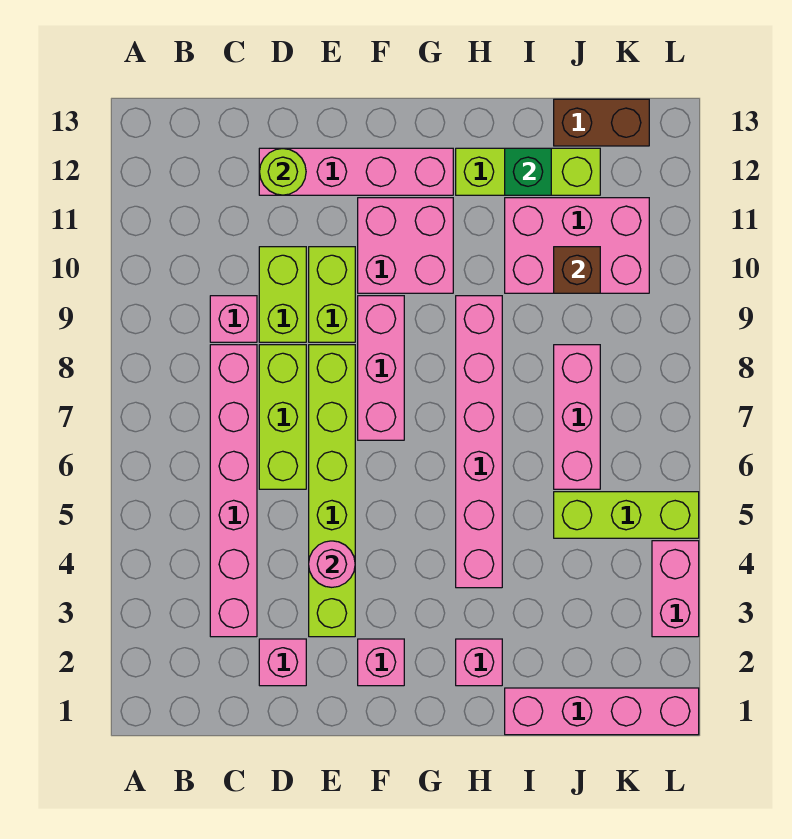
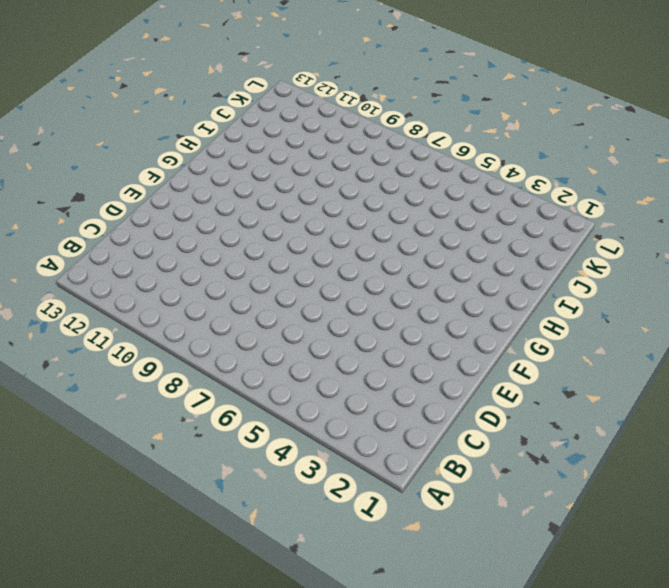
none -> pink brick C3:C8 level 1
none -> pink brick C9 level 1
none -> pink brick D2 level 1

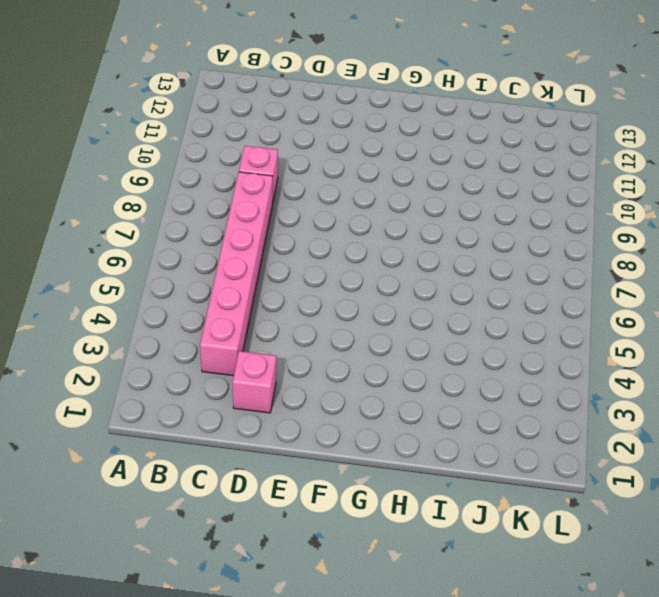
none -> lime brick D6:D8 level 1
none -> lime brick D9:D10 level 1
none -> pink brick D12:G12 level 1

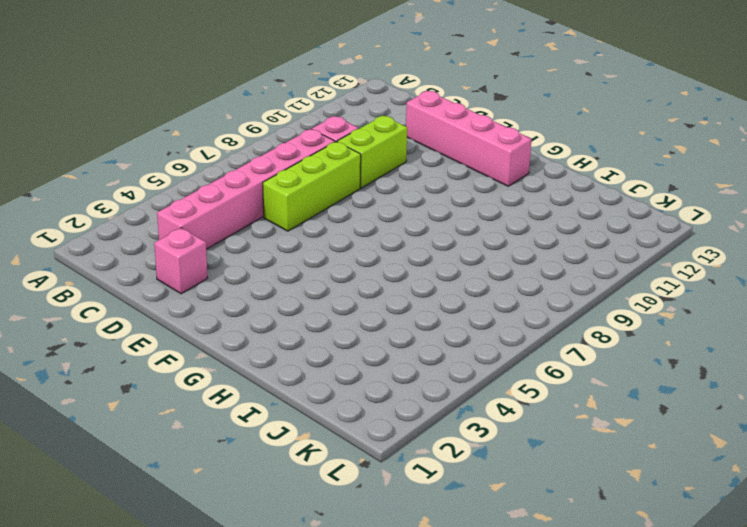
none -> lime brick E3:E8 level 1
none -> lime brick E9:E10 level 1
none -> pink brick F2 level 1

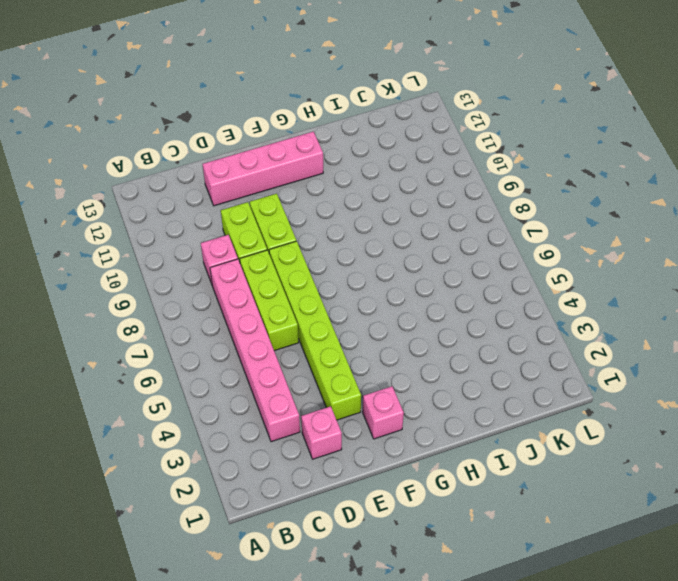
none -> pink brick F7:F9 level 1
none -> pink brick F10:G11 level 1
none -> pink brick H2 level 1

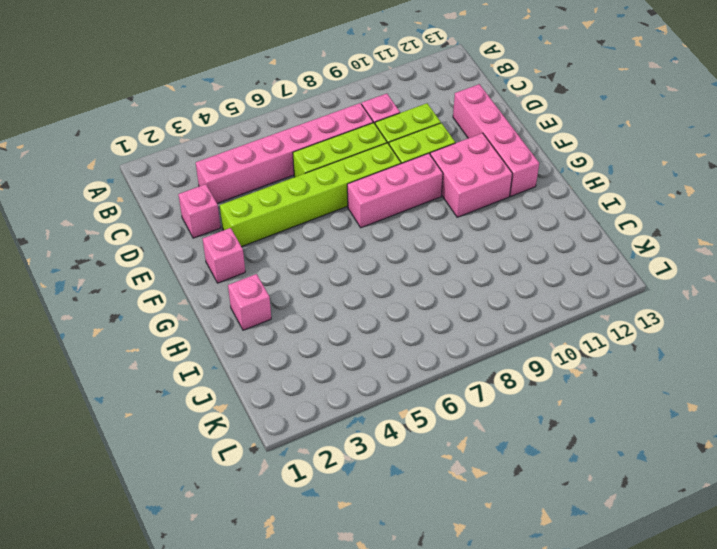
none -> pink brick H4:H9 level 1
none -> lime brick H12:J12 level 1
none -> pink brick I1:L1 level 1

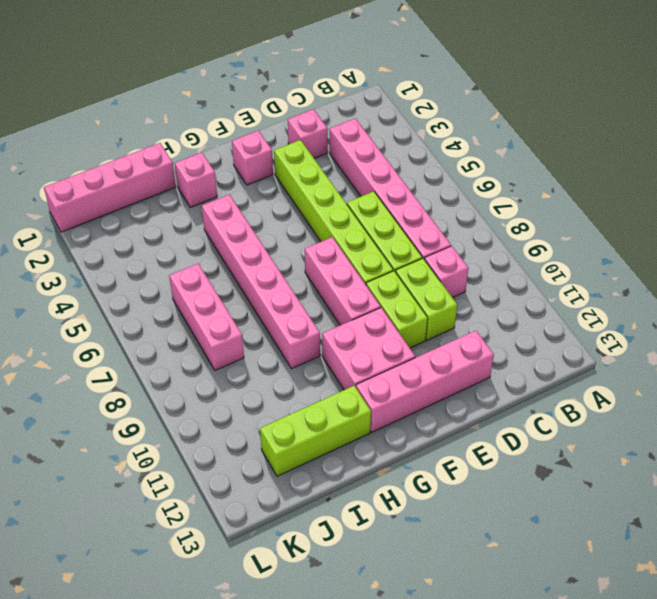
none -> pink brick I10:K11 level 1
none -> lime brick J5:L5 level 1
none -> brown brick J13:K13 level 1

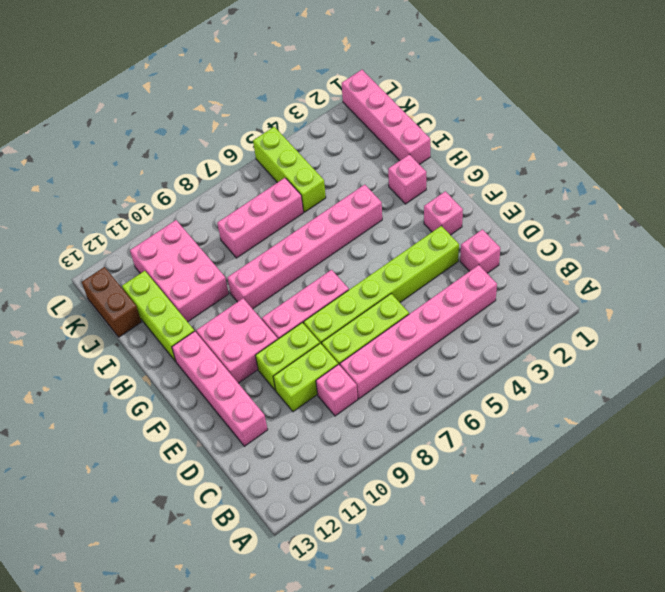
none -> pink brick L3:L4 level 1
none -> lime round brick D12 level 2
none -> pink round brick E4 level 2

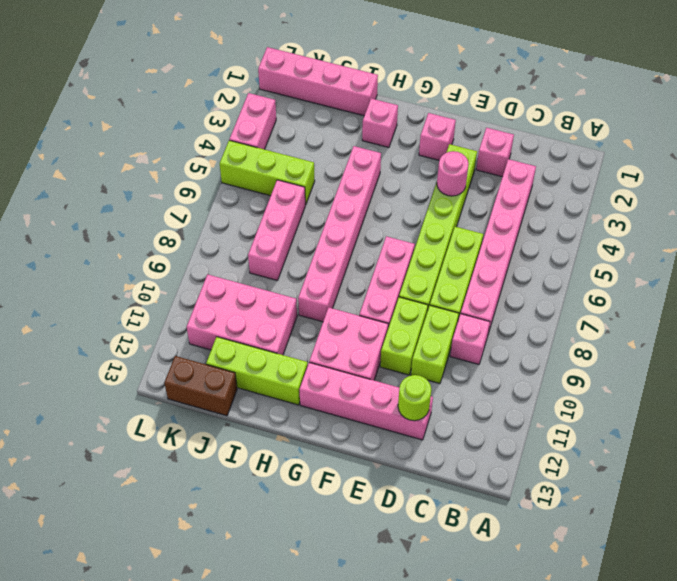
none -> green brick I12 level 2
none -> brown brick J10 level 2

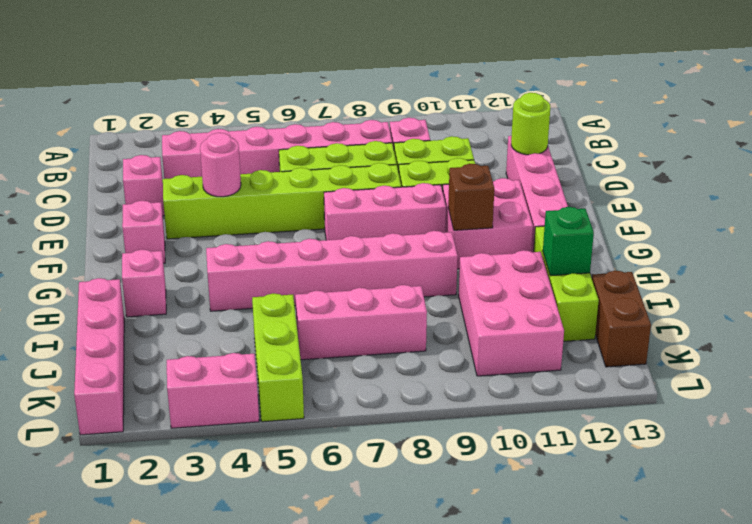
brown brick G10 level 2 -> brown brick J10 level 2

